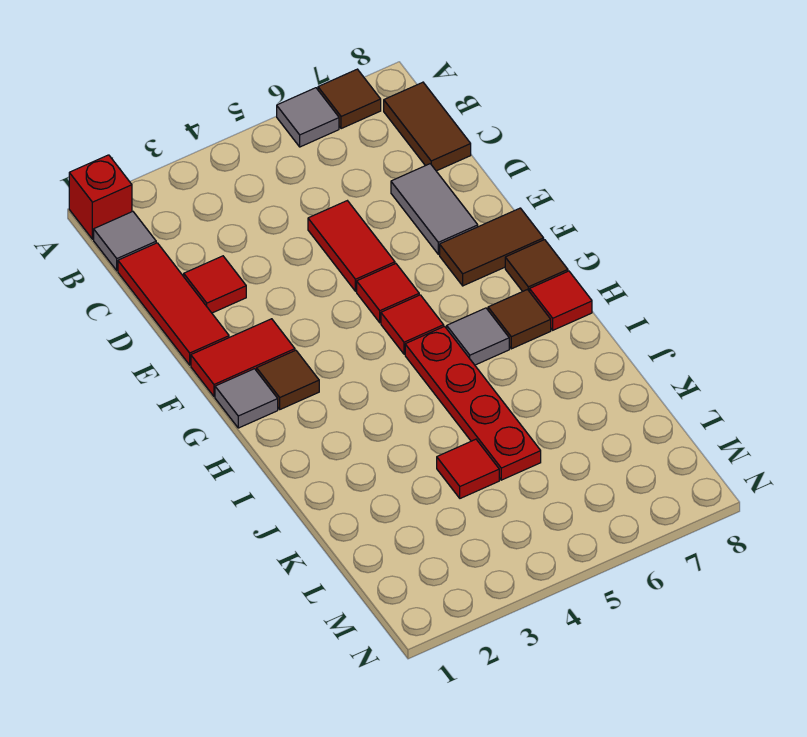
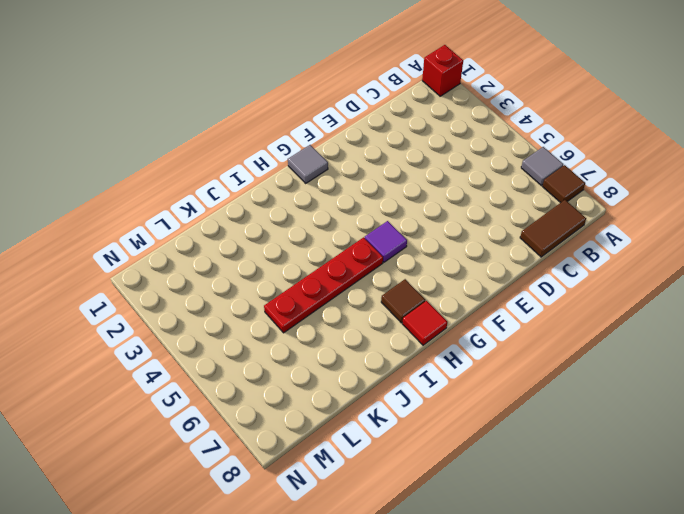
purple tile G5 level 1 -> red tile G5 level 1
none -> grey tile B1 level 1
none -> red tile C1:E1 level 1
none -> red tile D2 level 1

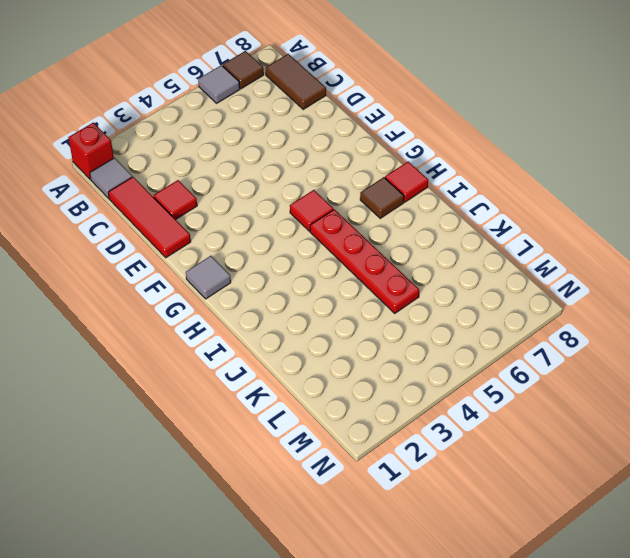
none -> red tile D5:E5 level 1
none -> grey tile D7:E7 level 1
none -> red tile F1:F2 level 1

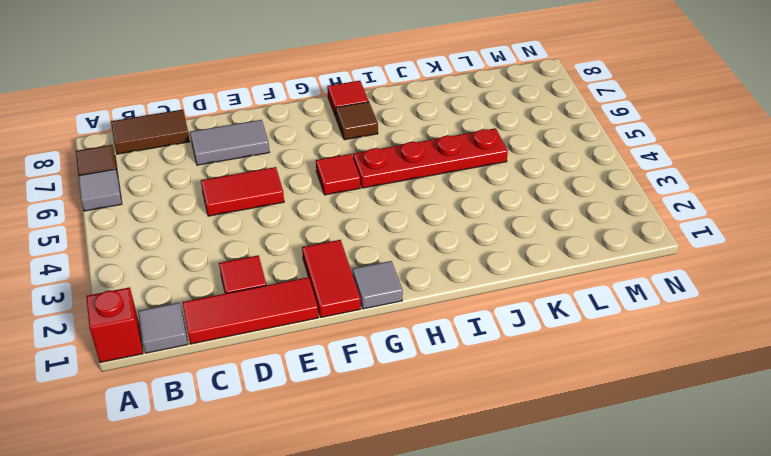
none -> red tile F5 level 1
none -> brown tile F7:F8 level 1
none -> brown tile G2 level 1

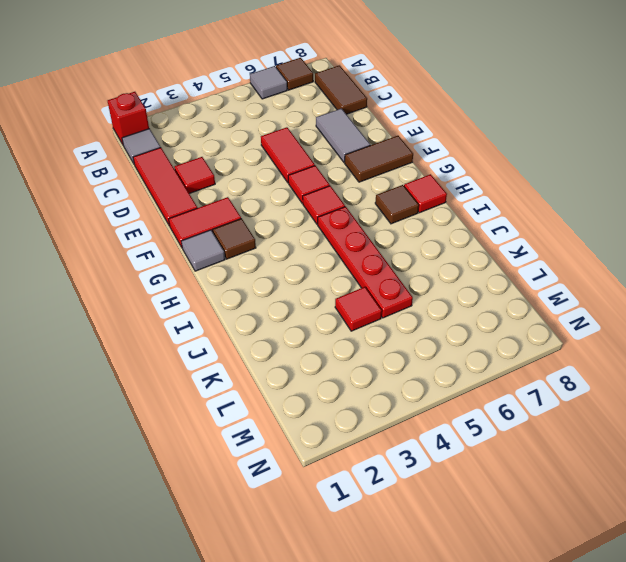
none -> brown tile G8 level 1
none -> grey tile H6 level 1

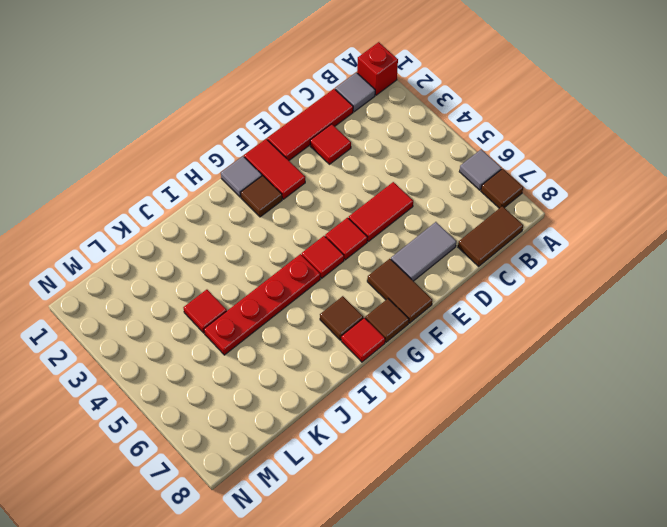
none -> grey tile H6 level 1

